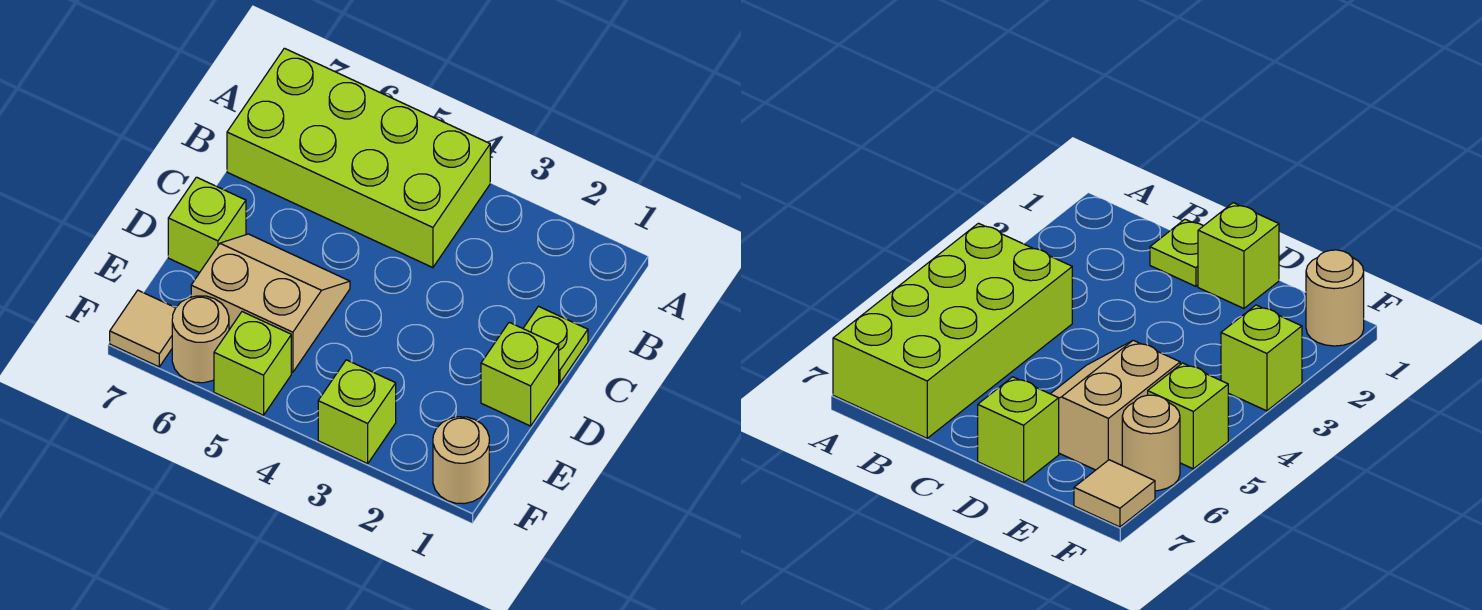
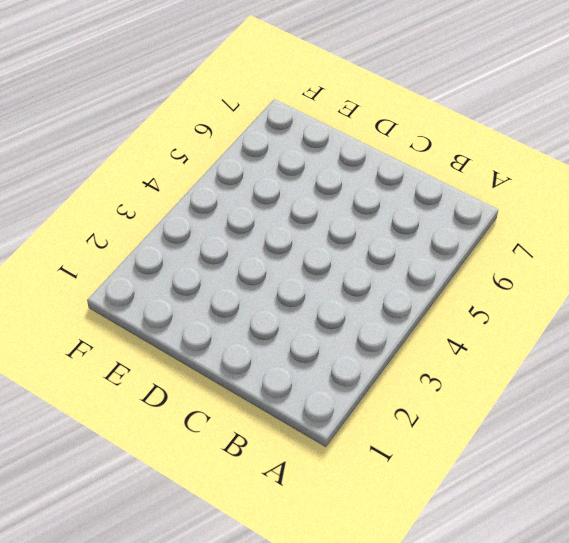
none -> lime brick A4:B7 level 1
none -> lime plate C1 level 1

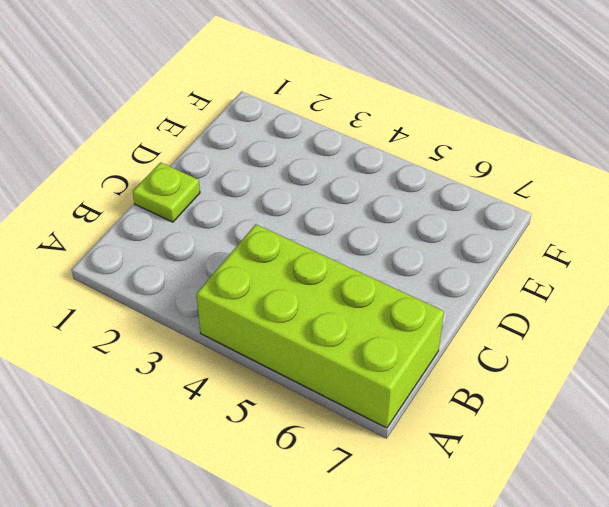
none -> lime brick D1 level 1
none -> tan slope D5:E6 level 1 top E

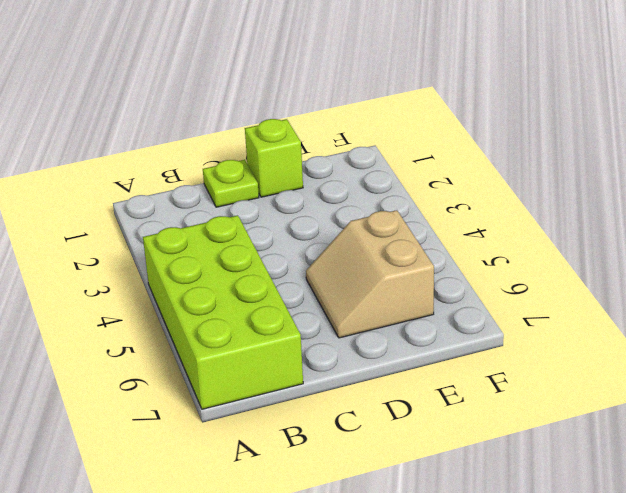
none -> lime brick D7 level 1
none -> tan round brick F1 level 1

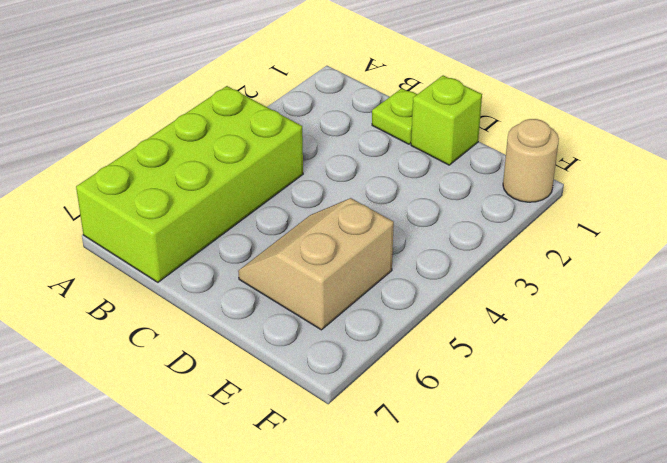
none -> lime brick D7 level 1
none -> lime brick F3 level 1

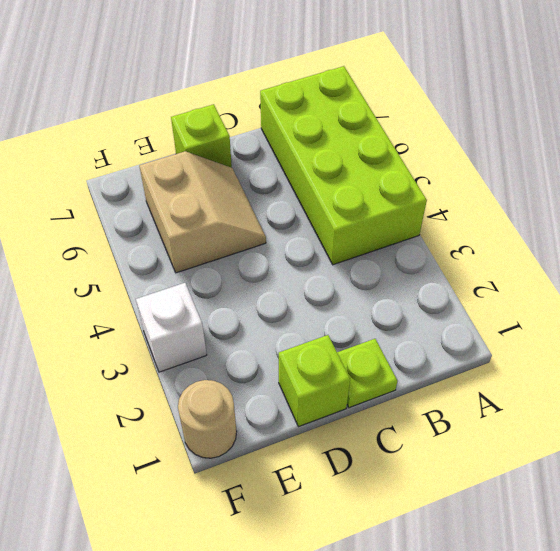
white brick F3 level 1 -> lime brick F3 level 1
none -> lime brick F5 level 1
none -> tan round brick F6 level 1

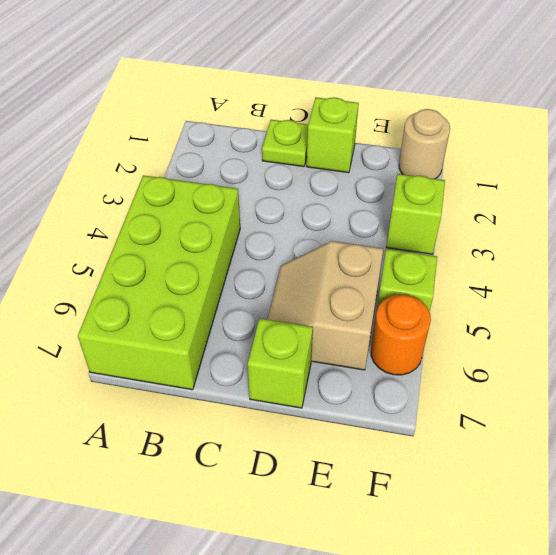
orange round brick F6 level 1 -> tan round brick F6 level 1
none -> tan tile F7 level 1

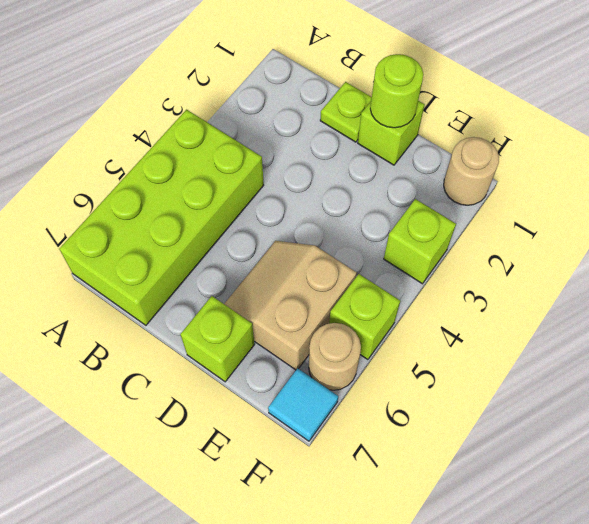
lime round brick D1 level 2 -> none
cyan tile F7 level 1 -> tan tile F7 level 1

